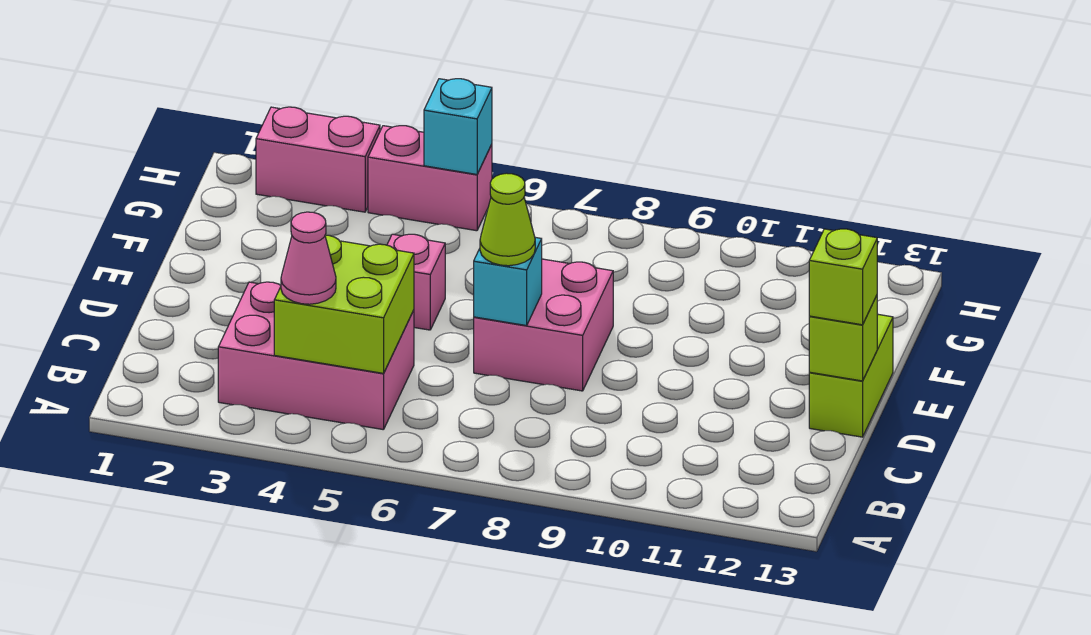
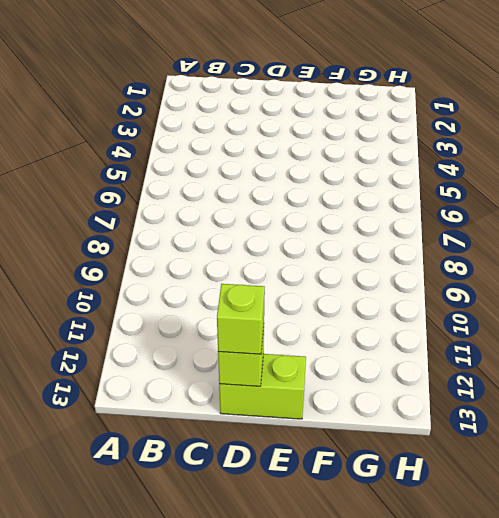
none -> pink brick B3:C5 level 1
none -> pink brick D7:E8 level 1
none -> pink brick E5 level 1

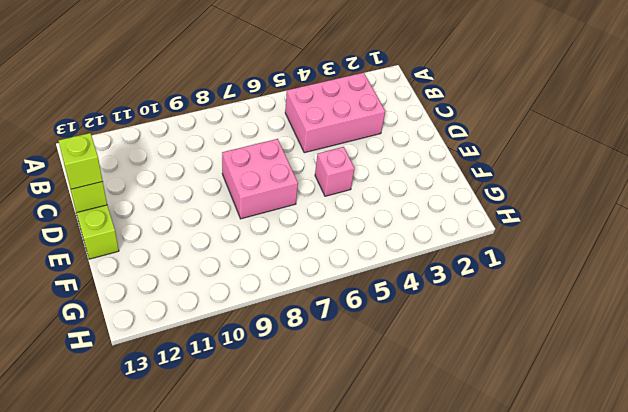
none -> pink brick H2:H3 level 1
none -> pink brick H4:H5 level 1
none -> lime brick B4:C5 level 2

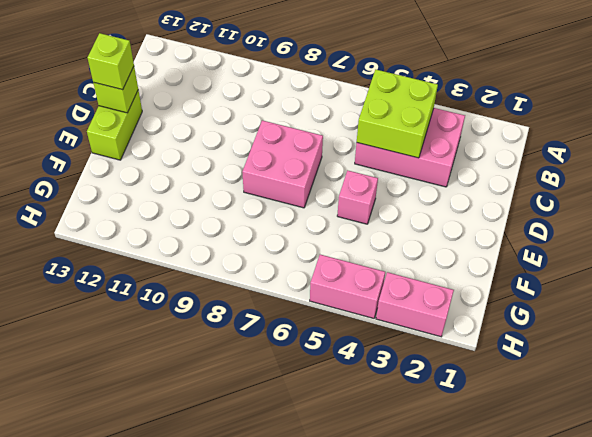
none -> cyan brick D7 level 2
none -> cyan brick H5 level 2
none -> pink cone B4 level 3

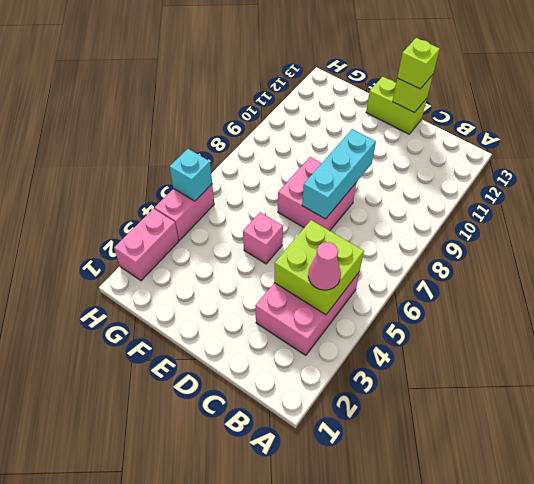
cyan brick D7:D9 level 2 -> cyan brick D7 level 2
none -> lime cone D7 level 3

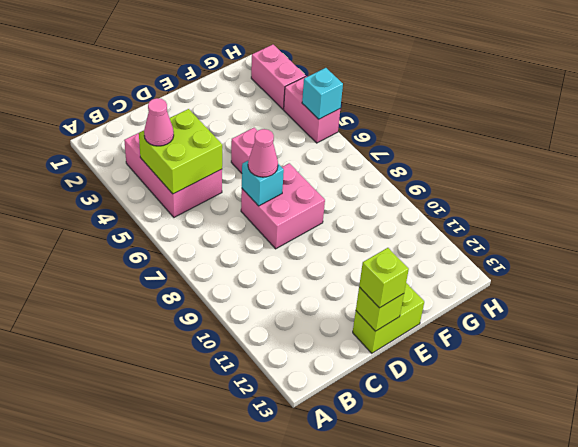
pink cone D7 level 3 -> lime cone D7 level 3

